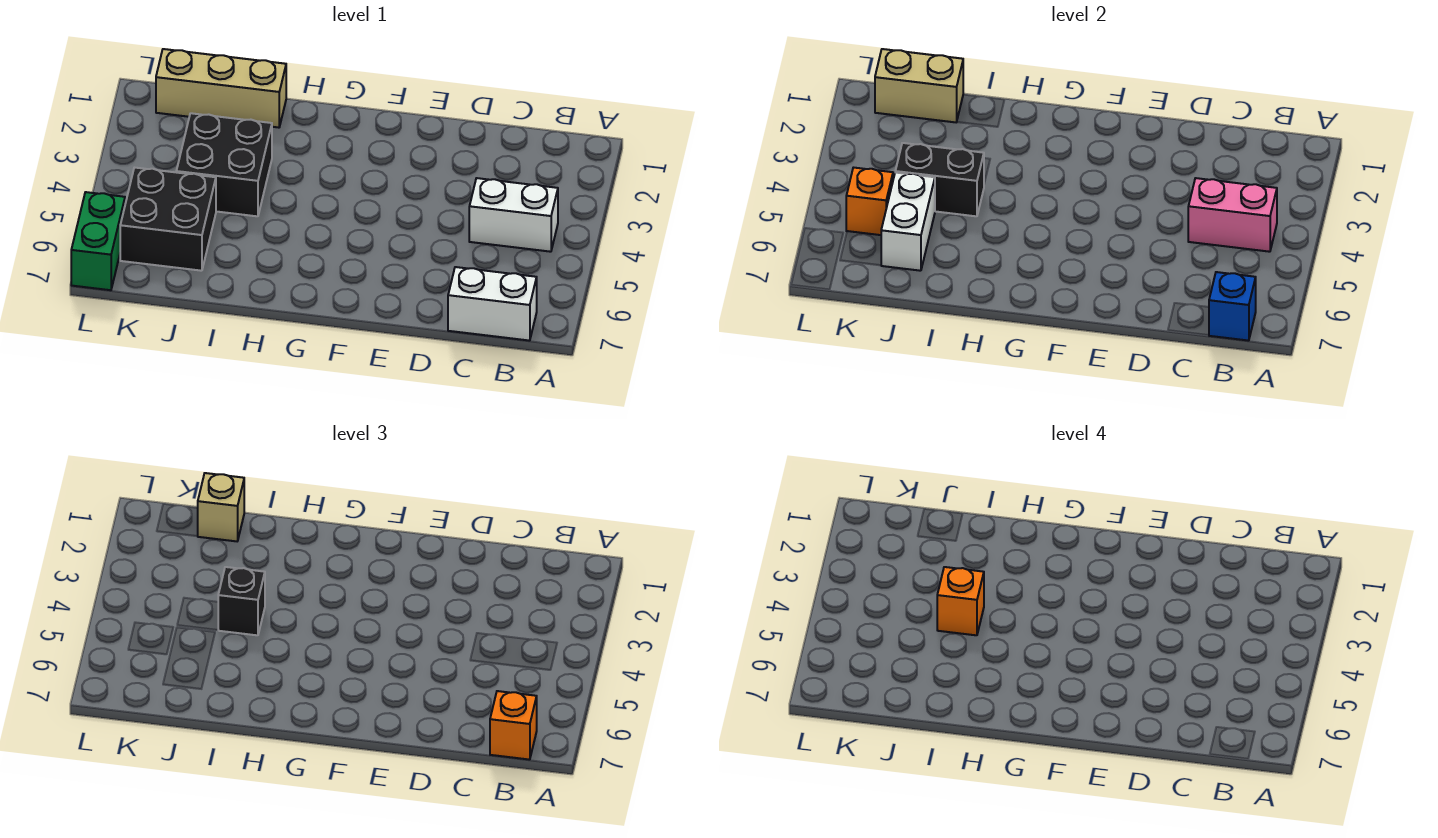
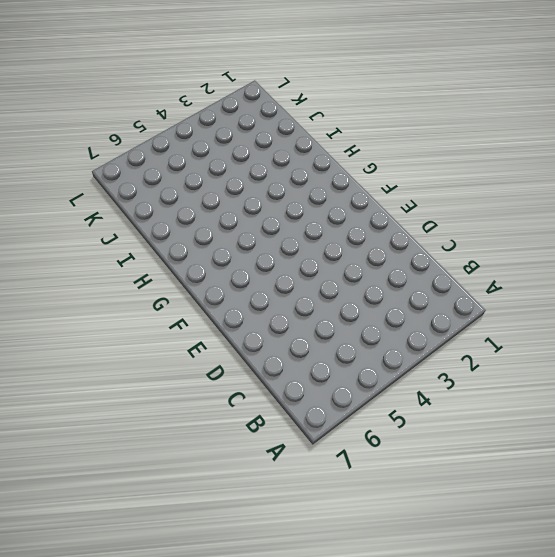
none -> white brick B4:C4 level 1
none -> white brick B7:C7 level 1
none -> tan brick I1:K1 level 1

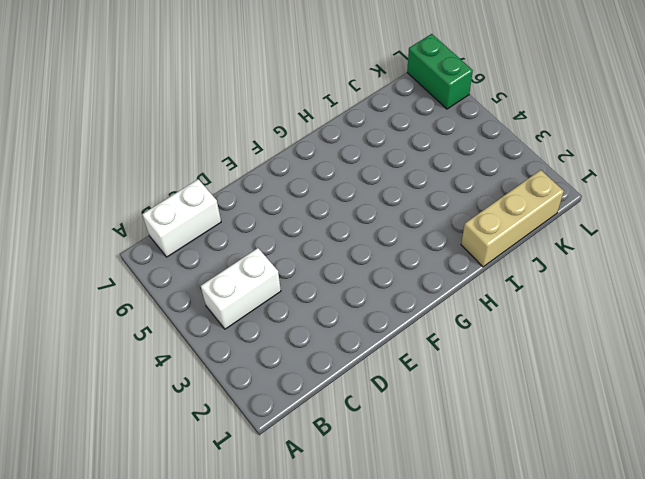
none -> black brick I3:J4 level 1
none -> black brick J5:K6 level 1
none -> pink brick B4:C4 level 2

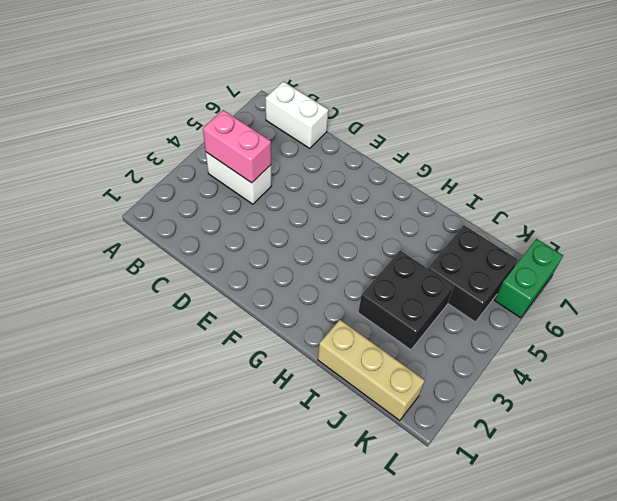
none -> blue brick B7 level 2
none -> black brick I4:J4 level 2
none -> tan brick J1:K1 level 2

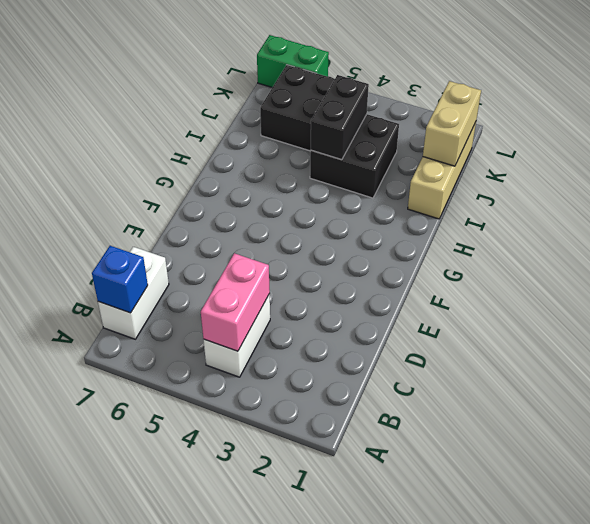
none -> white brick J5:J6 level 2
none -> orange brick K5 level 2
none -> orange brick B7 level 3

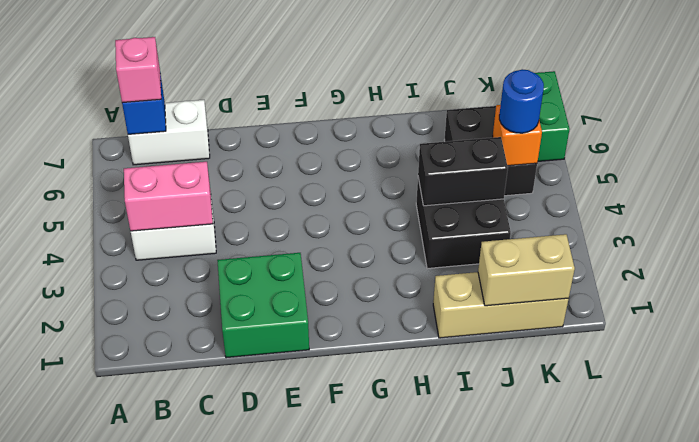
pink brick B7 level 3 -> orange brick B7 level 3
green brick D1:E2 level 1 -> none
blue round brick K5 level 3 -> none
none -> white brick J5:J6 level 2
none -> black brick I4 level 3
none -> tan brick J1 level 3

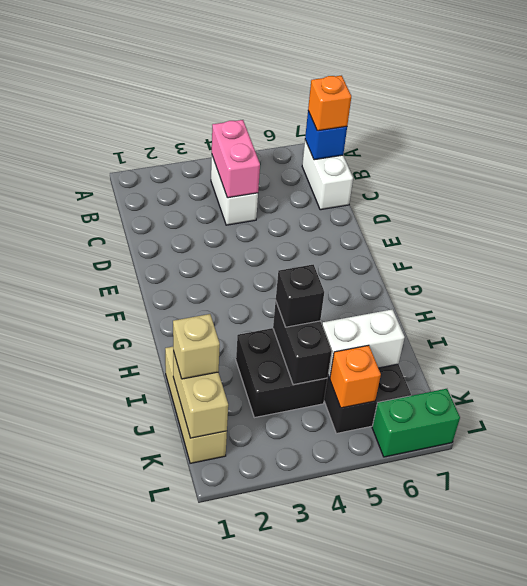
none -> orange brick I4 level 4

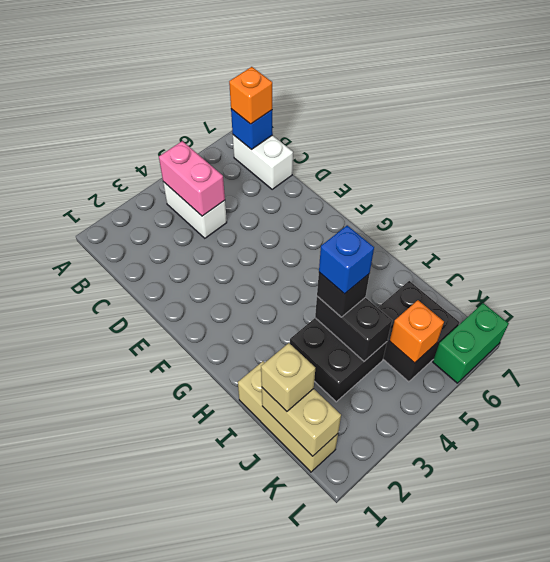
blue brick I4 level 4 -> orange brick I4 level 4
none -> white brick J5:J6 level 2

